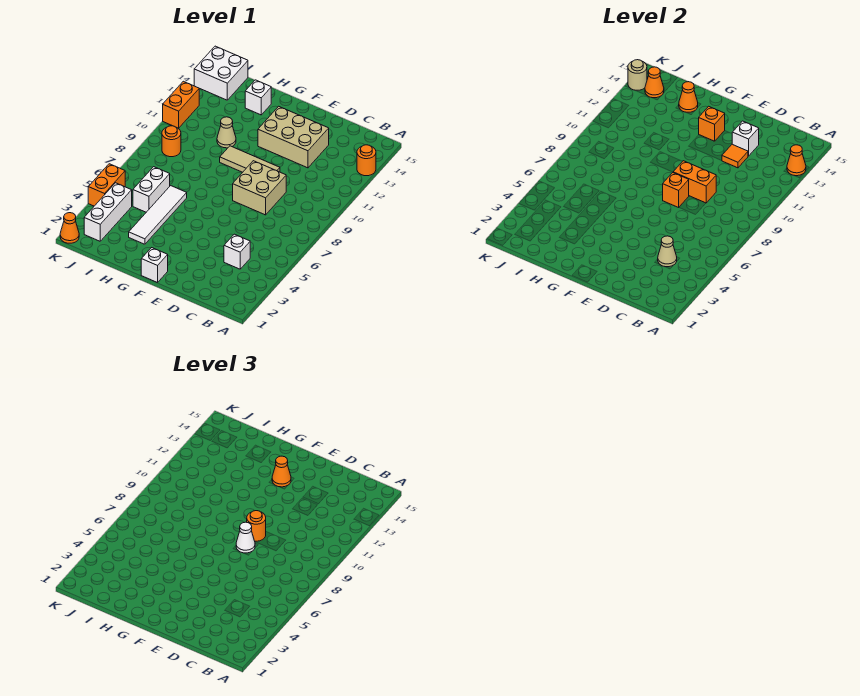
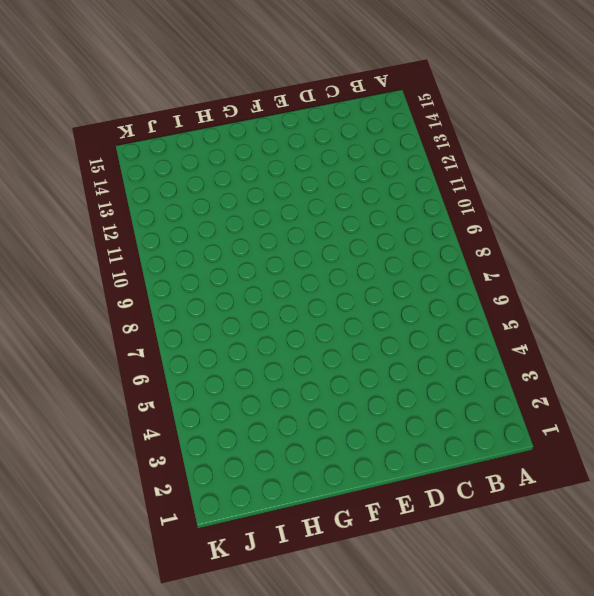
none -> orange round brick A13 level 1
none -> white brick C4 level 1
none -> tan brick D8:E9 level 1

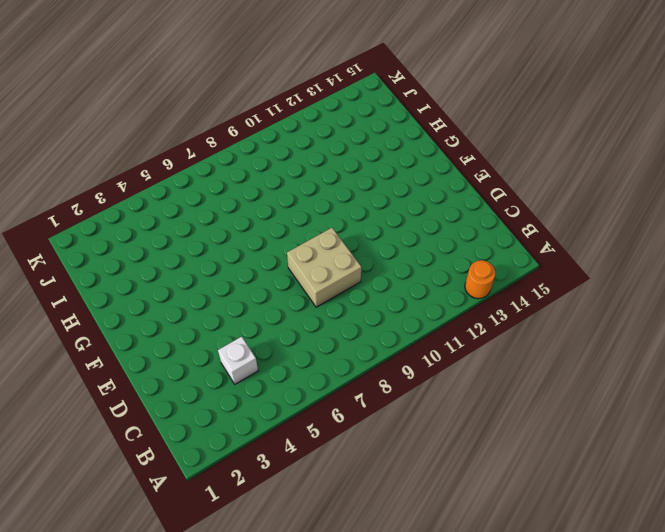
none -> tan brick D12:F13 level 1
none -> tan tile E10:G10 level 1
none -> white brick F1 level 1

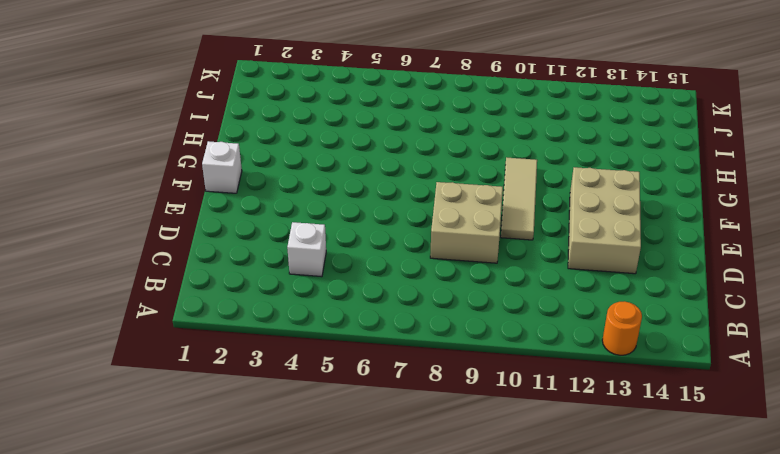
none -> white tile H3:H6 level 1
none -> tan cone H11 level 1
none -> white brick H14 level 1

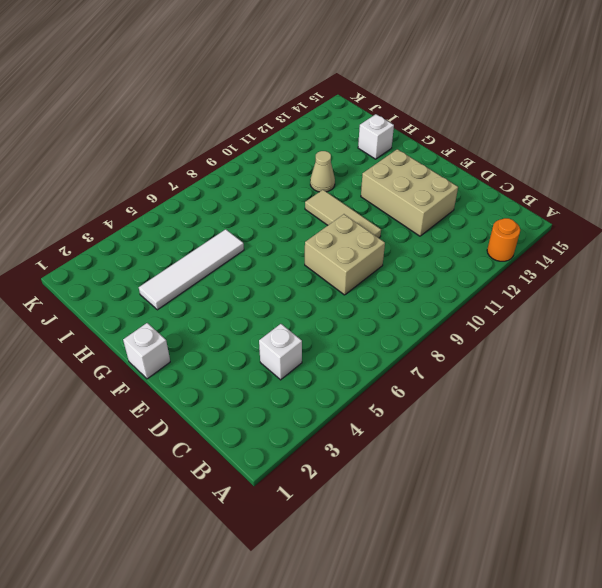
none -> white brick I5:I6 level 1
none -> white brick J2:J4 level 1
none -> orange round brick J9 level 1

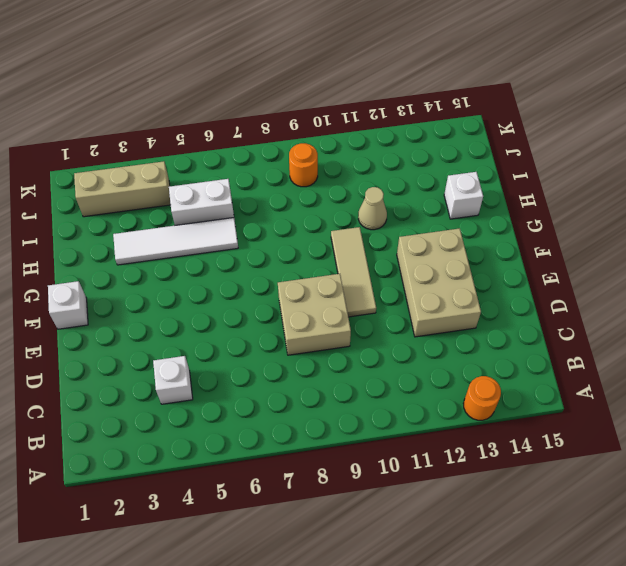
tan brick J2:J4 level 1 -> white brick J2:J4 level 1
none -> white brick J14:K15 level 1
none -> orange cone K1 level 1
none -> orange brick K4:K5 level 1

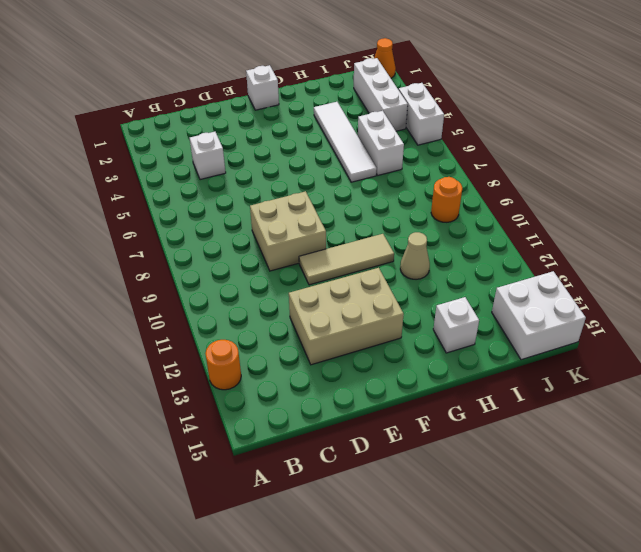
white brick K4:K5 level 1 -> orange brick K4:K5 level 1
none -> orange brick K11:K12 level 1
none -> orange cone A13 level 2
none -> tan cone C4 level 2

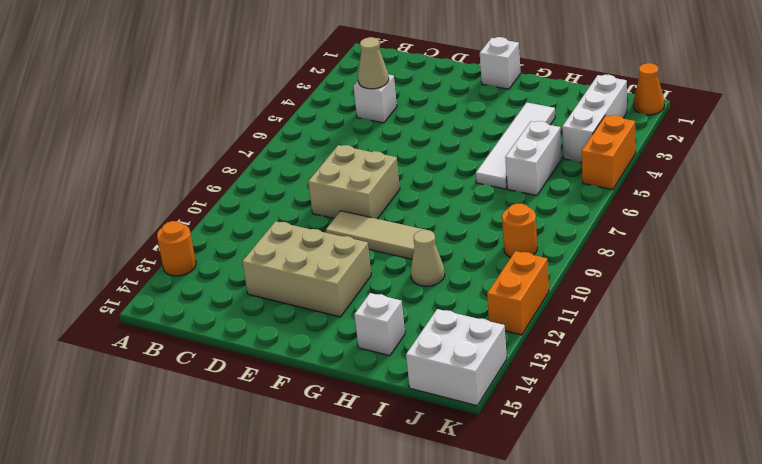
none -> orange cone A13 level 2
none -> orange brick D9:E9 level 2
none -> orange tile D12 level 2

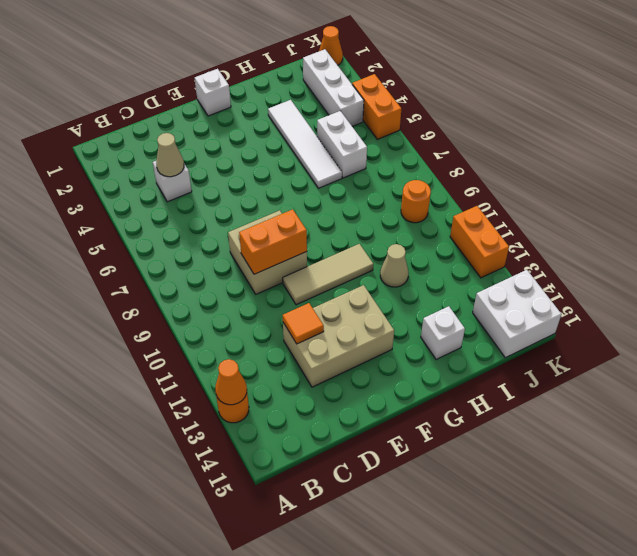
none -> white brick D13 level 2
none -> orange brick E8 level 2
none -> orange brick F13 level 2

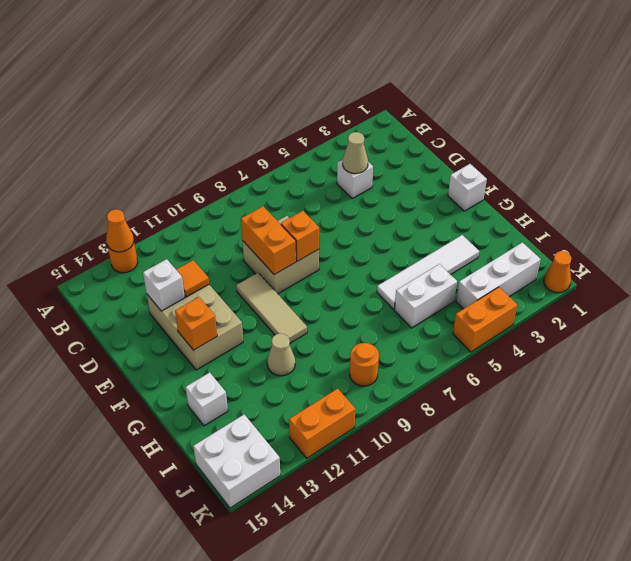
none -> orange cone H14 level 2
none -> orange cone J14 level 2
none -> tan round brick K14 level 2

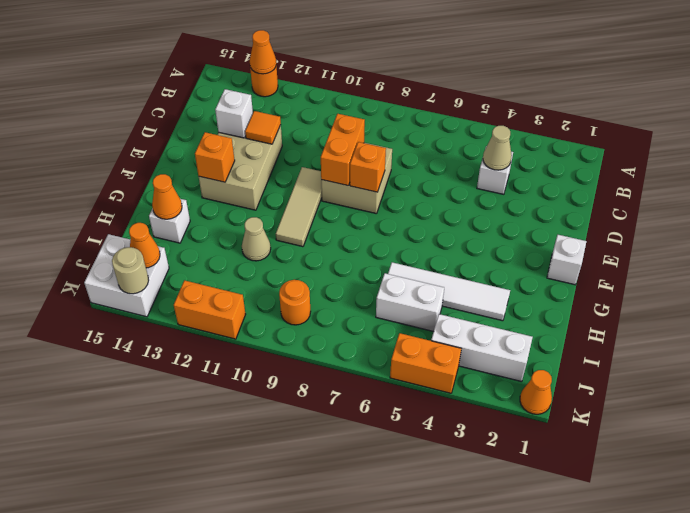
none -> white cone E8 level 3
none -> orange round brick E9 level 3
none -> orange cone F13 level 3

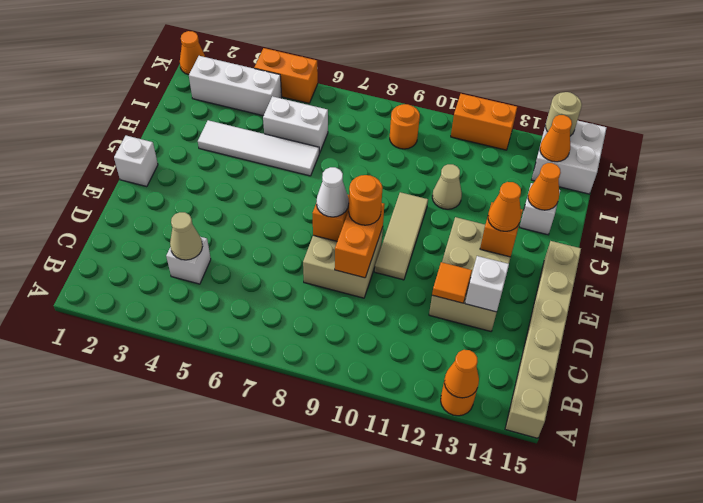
tan brick A15:F15 level 1 -> none

